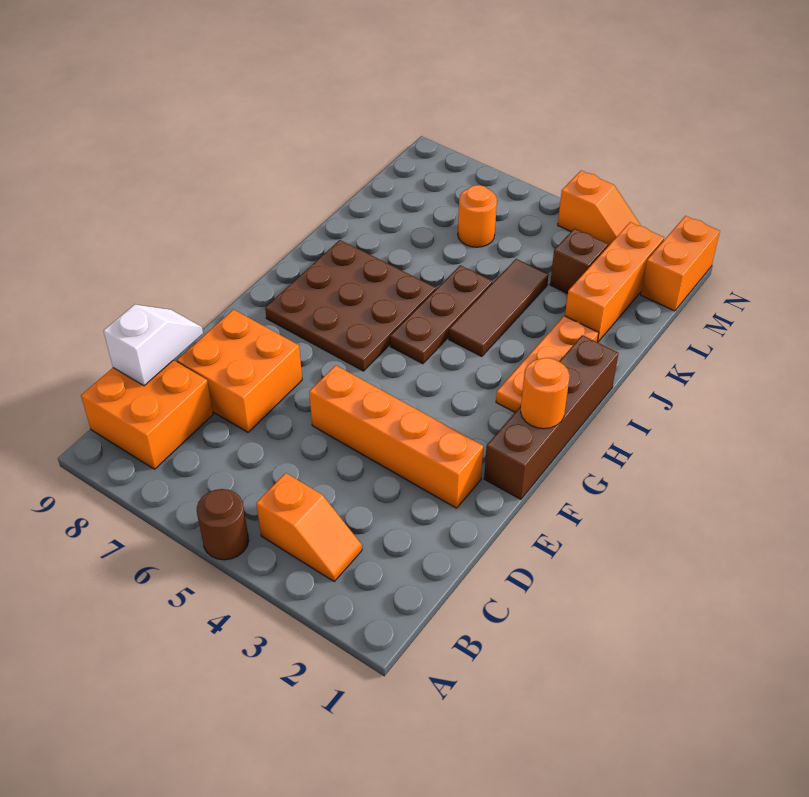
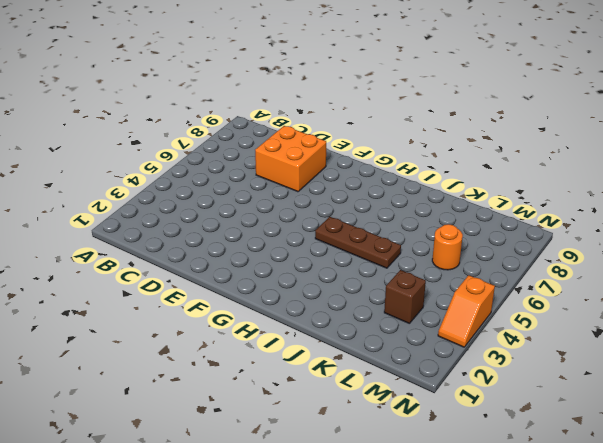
none -> brown round brick A5 level 1
none -> orange slope B3:B4 level 1 top 4
none -> orange brick B8:C9 level 1

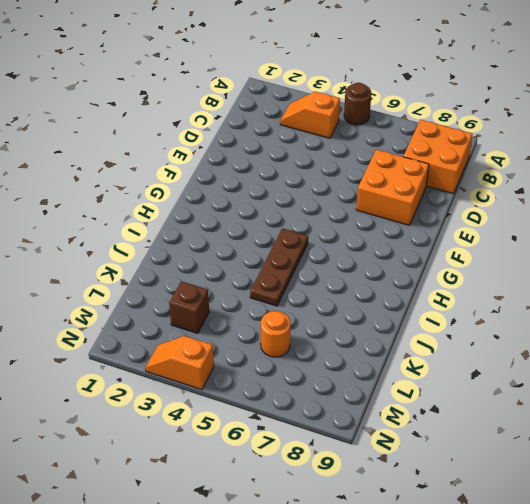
none -> orange brick E2:E5 level 1
none -> brown brick F1:I1 level 1
none -> brown plate G6:I8 level 1

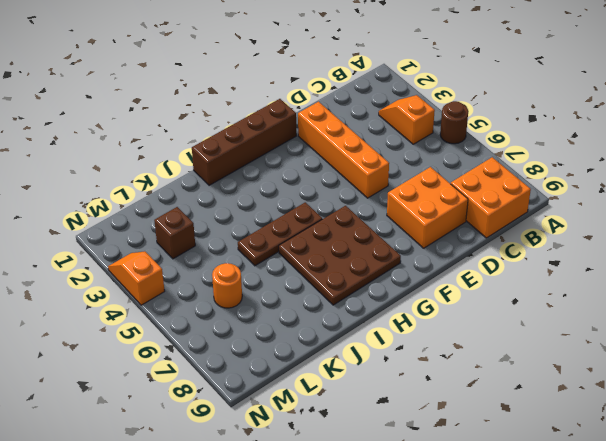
none -> orange plate H2:J2 level 1
none -> brown tile I4:K4 level 1
none -> orange brick K2:M2 level 1

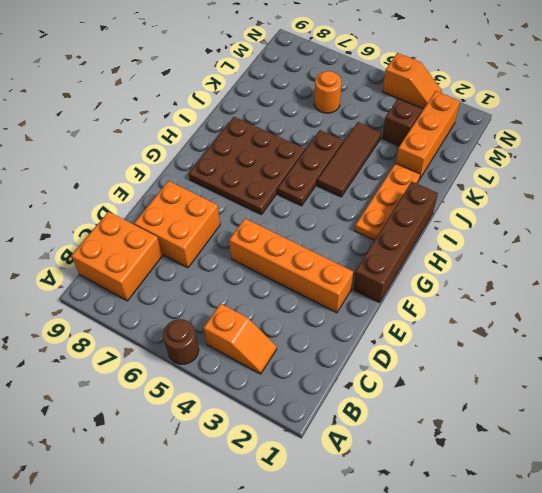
none -> orange brick M1:N1 level 1
none -> white slope C9:D9 level 2 top C
none -> orange round brick G1 level 2

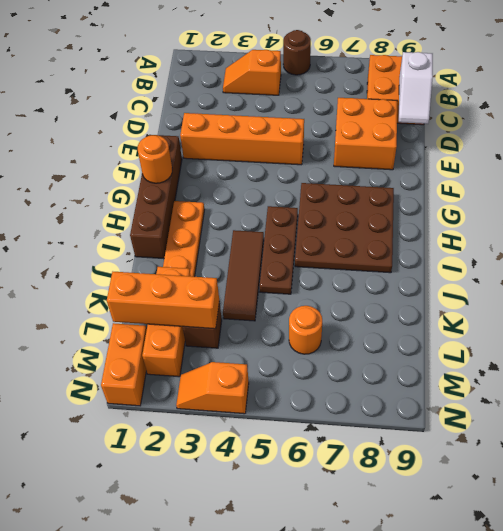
orange brick L1:L3 level 2 -> none

